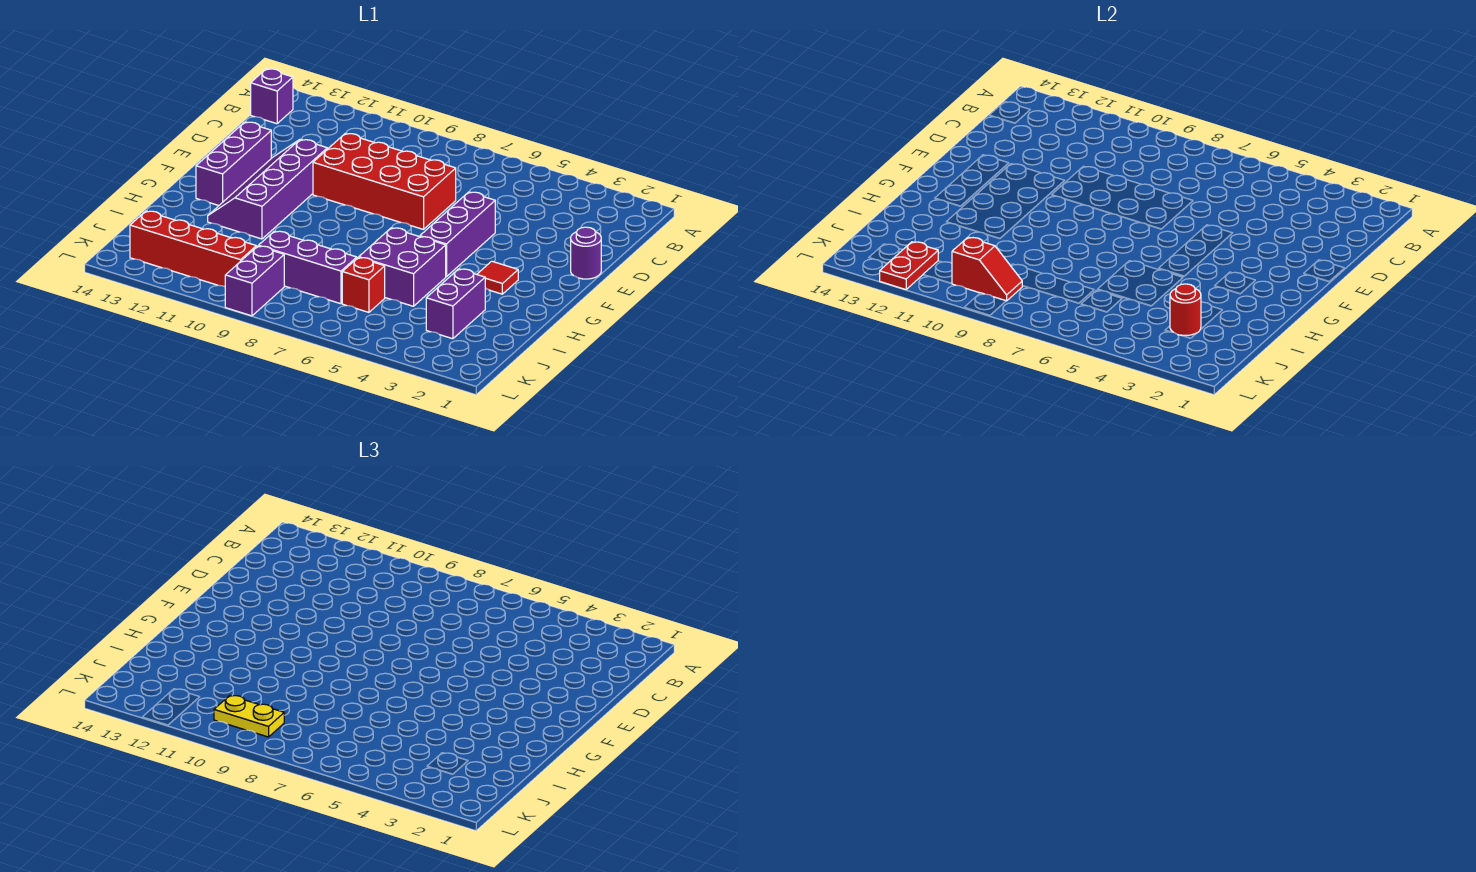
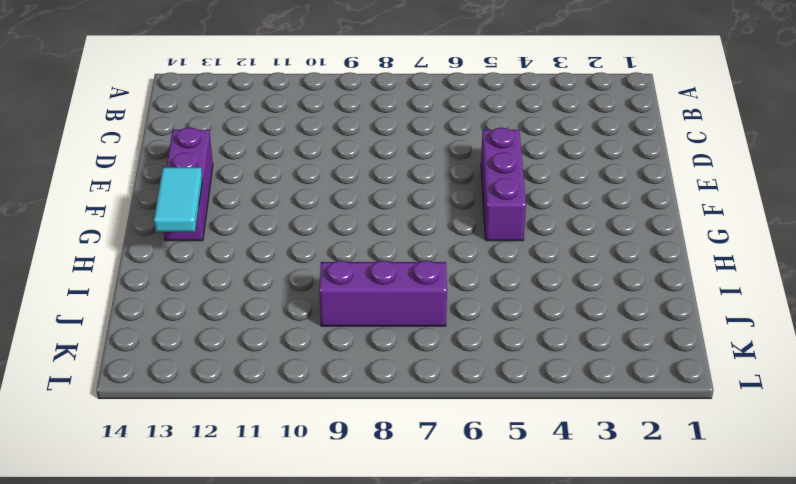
cyan tile G13:H13 level 2 -> none
none -> purple brick B14 level 1
none -> red brick D7:E10 level 1
none -> purple round brick E1 level 1

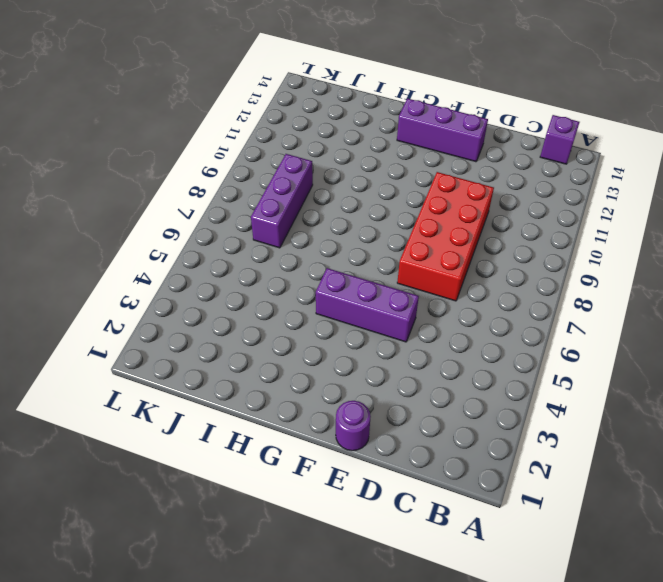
none -> purple slope E11:H12 level 1 top 11
none -> red tile G3 level 1
none -> purple brick H5:I6 level 1

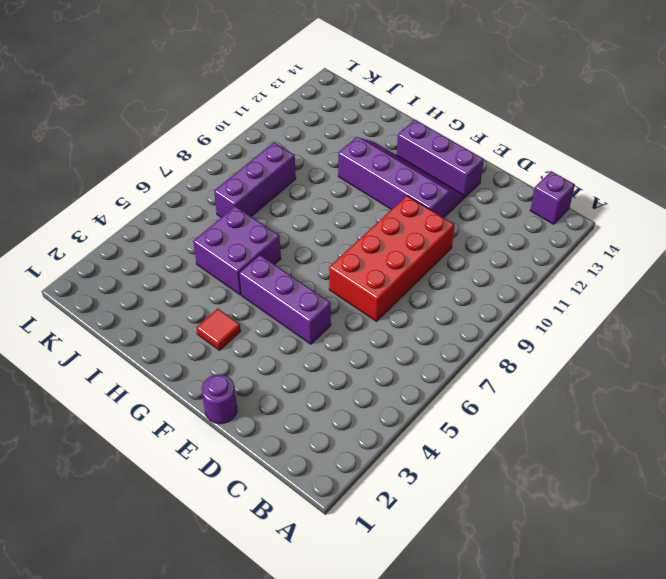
none -> purple brick I3:J3 level 1
none -> red brick J6 level 1
none -> purple brick K9:L9 level 1

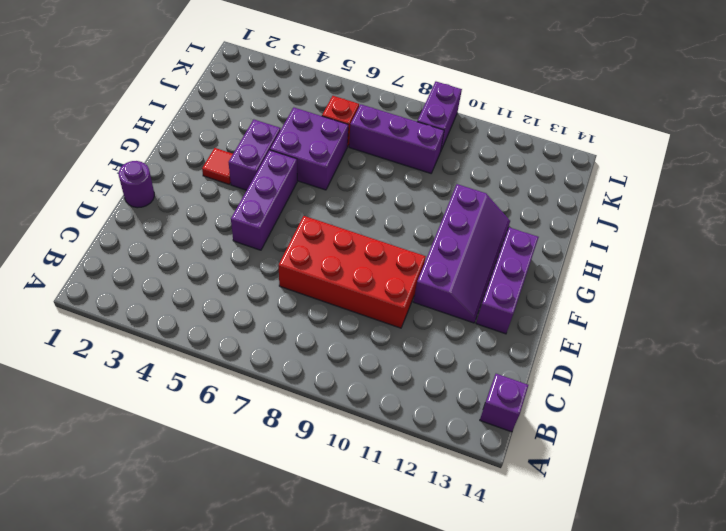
purple brick G4:H4 level 1 -> purple brick I3:J3 level 1
none -> red brick K10:K13 level 1
none -> red round brick J3 level 2
none -> red slope K9:K10 level 2 top 10

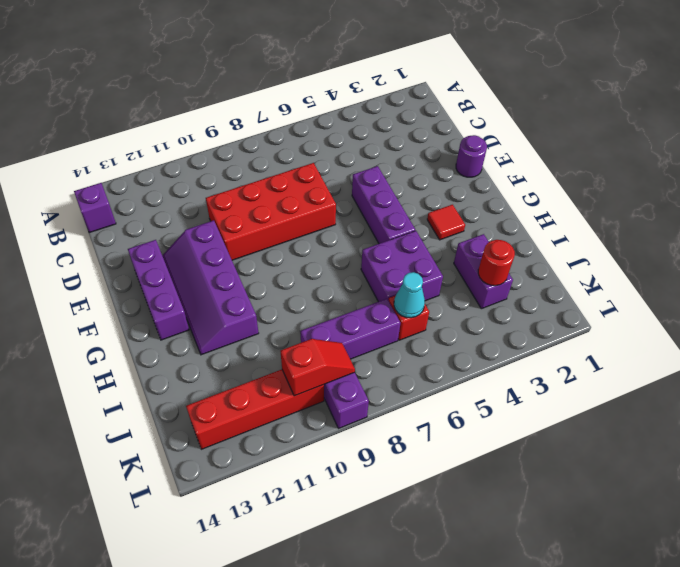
cyan cone J6 level 2 -> none
none -> red plate K12:L12 level 2
none -> yellow plate K9:K10 level 3

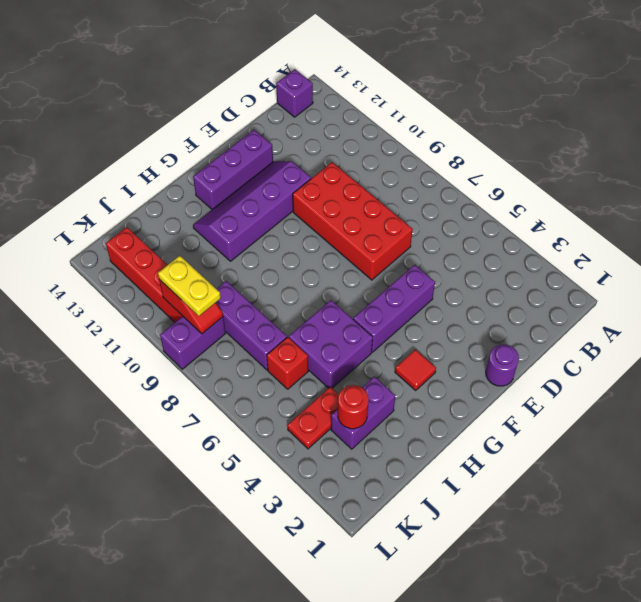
red plate J4:K4 level 1 -> red plate K12:L12 level 2

